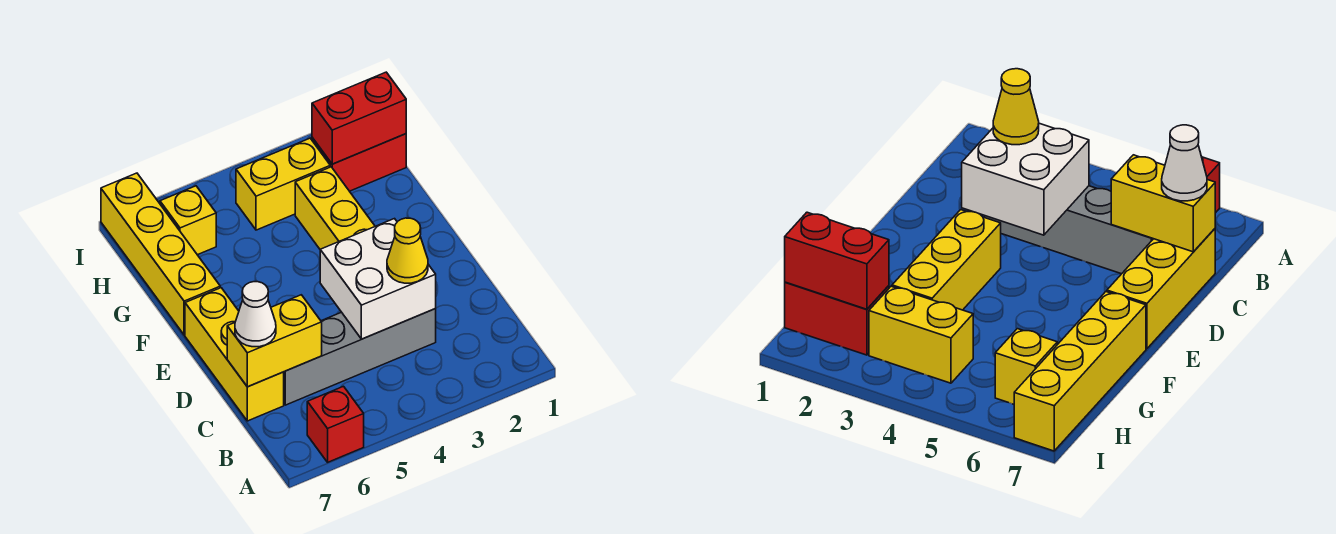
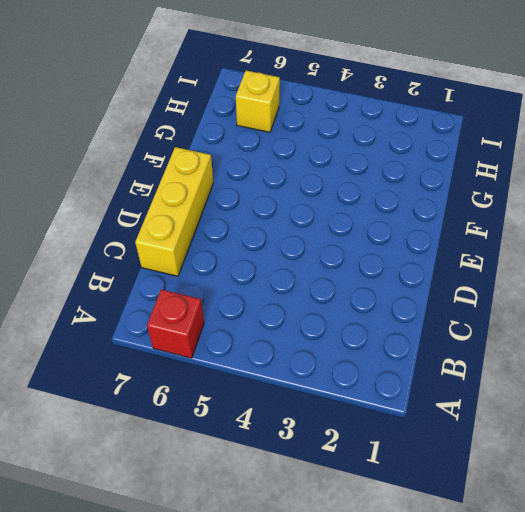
none -> grey brick C3:C6 level 1
none -> yellow brick E3:G3 level 1
none -> yellow brick F7:I7 level 1

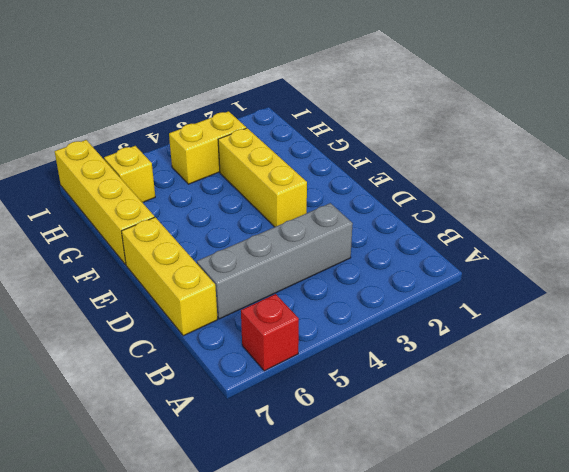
none -> red brick H1:H2 level 1
none -> white brick C3:D4 level 2
none -> yellow brick C6:C7 level 2

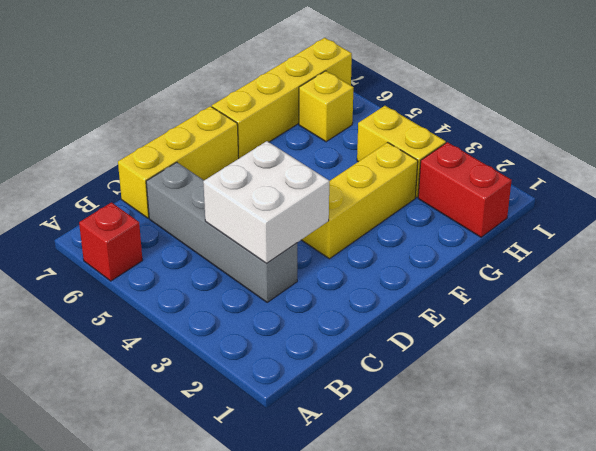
none -> yellow brick C6:C7 level 2
none -> red brick H1:H2 level 2
none -> yellow cone C3 level 3

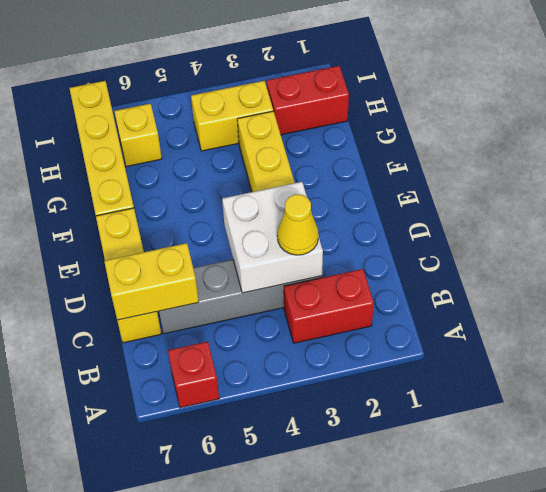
red brick B2:B3 level 1 -> red brick H1:H2 level 2
none -> white cone C7 level 3

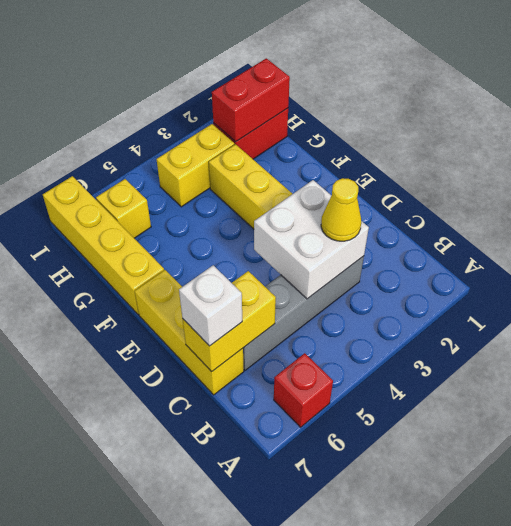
white brick C7 level 3 -> white cone C7 level 3

